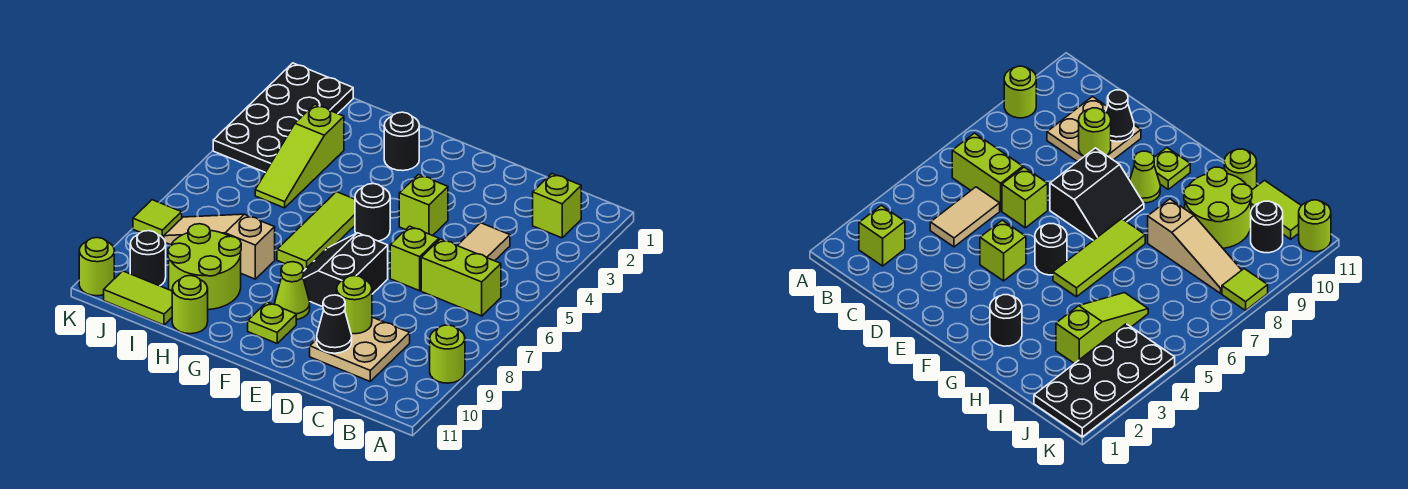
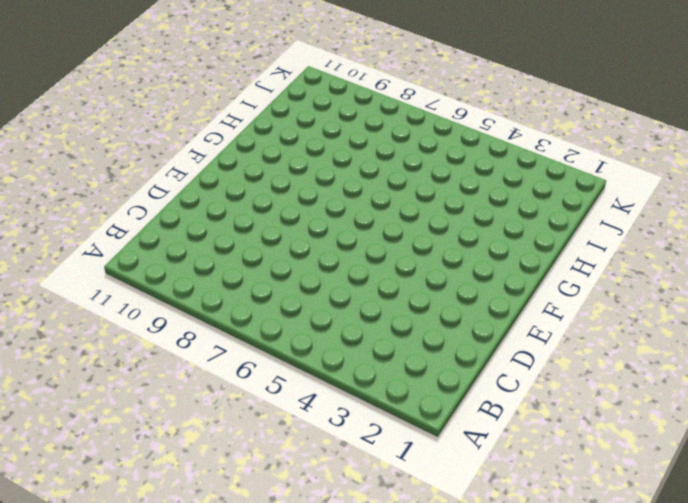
none -> lime round brick A9 level 1
none -> lime brick B2 level 1
none -> lime brick B6:C6 level 1

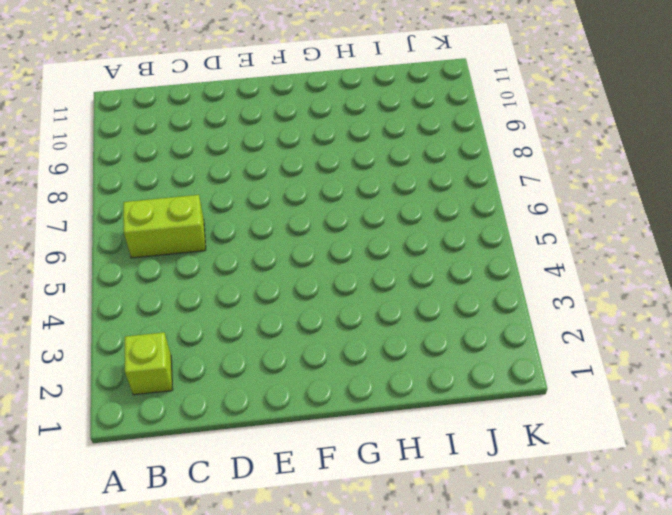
none -> lime round brick A9 level 1
none -> tan tile C4:C5 level 1
none -> tan plate C9:D10 level 1

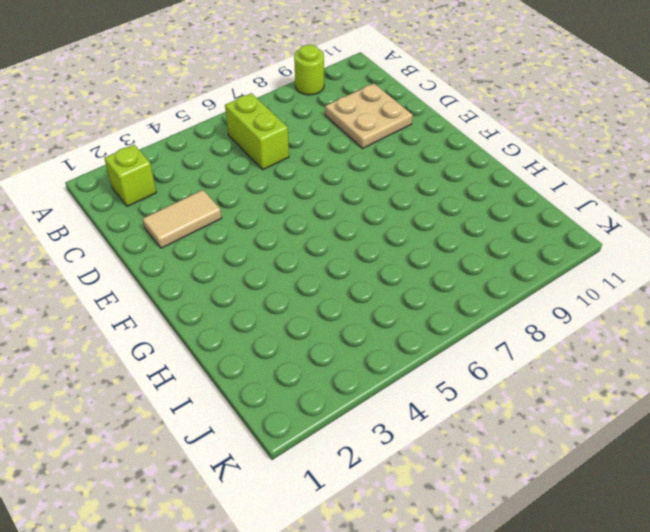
tan tile D2:D3 level 1 -> tan tile C4:C5 level 1
none -> lime brick D6 level 1
none -> lime brick E4 level 1
none -> black slope E7:F8 level 1 top E

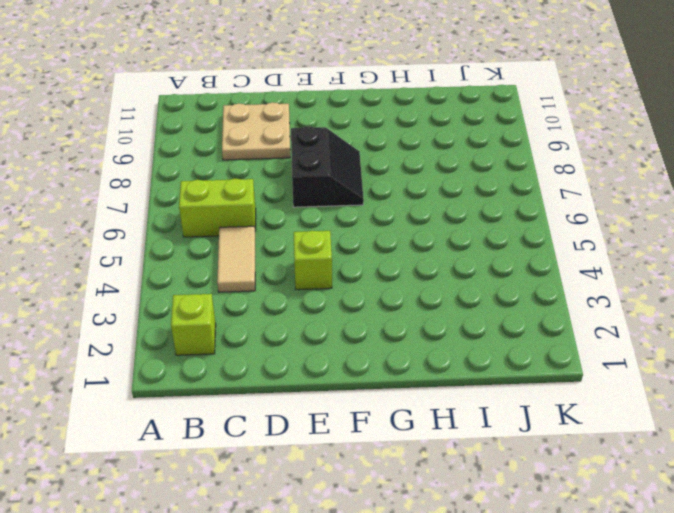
none -> lime round brick A9 level 1
none -> lime brick D6 level 1
none -> black round brick F5 level 1

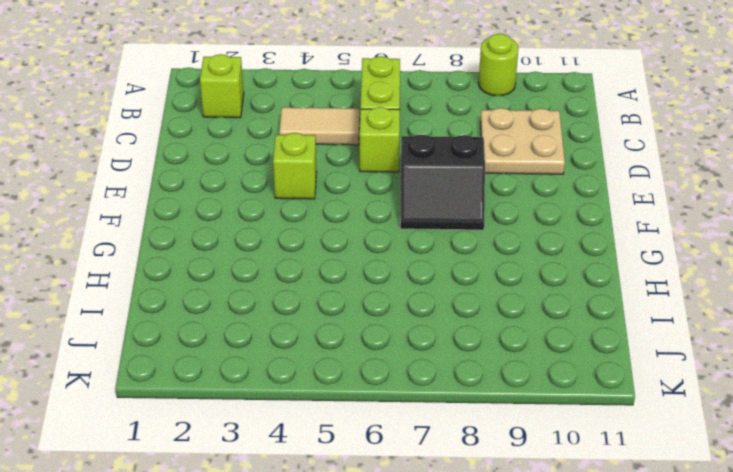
none -> black round brick F5 level 1
none -> lime cone F9 level 1
none -> lime plate F10 level 1

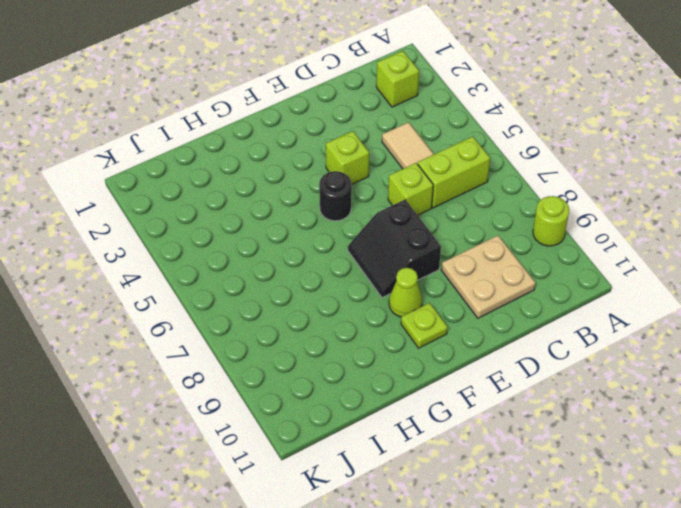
none -> black round brick G2 level 1
none -> lime tile G5:G7 level 1
none -> tan slope H8:J8 level 1 top H

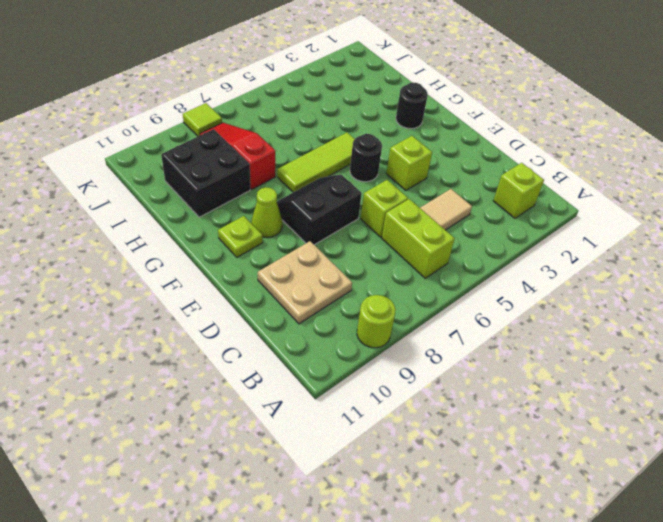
red slope H8:J8 level 1 top H -> tan slope H8:J8 level 1 top H
black brick H9:I10 level 1 -> lime round brick H9:I10 level 1
none -> lime round brick H11 level 1
none -> lime slope I3:I5 level 1 top 3
none -> lime tile I11:J11 level 1

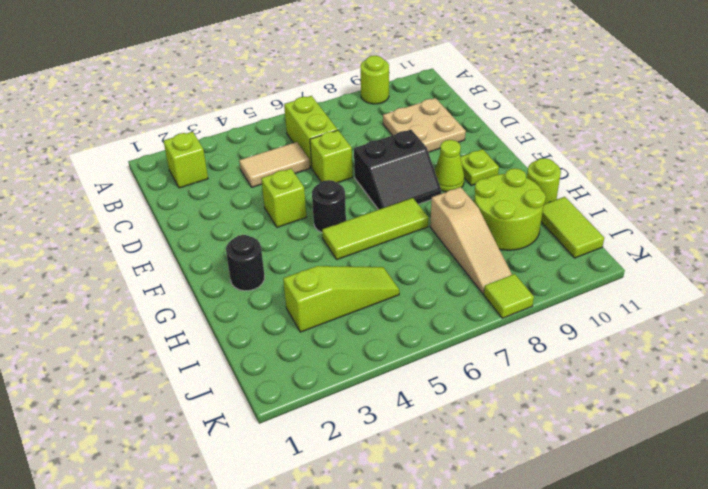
none -> black plate J1:K4 level 1
none -> black round brick J10 level 1
none -> lime round brick K11 level 1

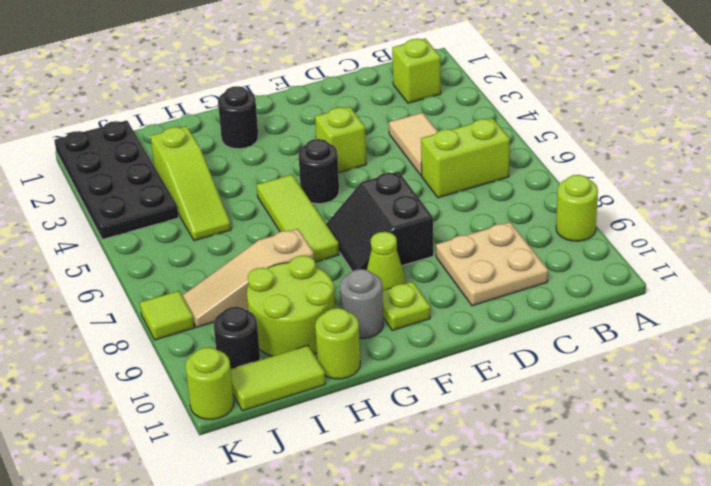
grey round brick G10 level 1 -> none
none -> lime brick D6 level 1
none -> lime round brick D9 level 2
none -> black cone D10 level 2

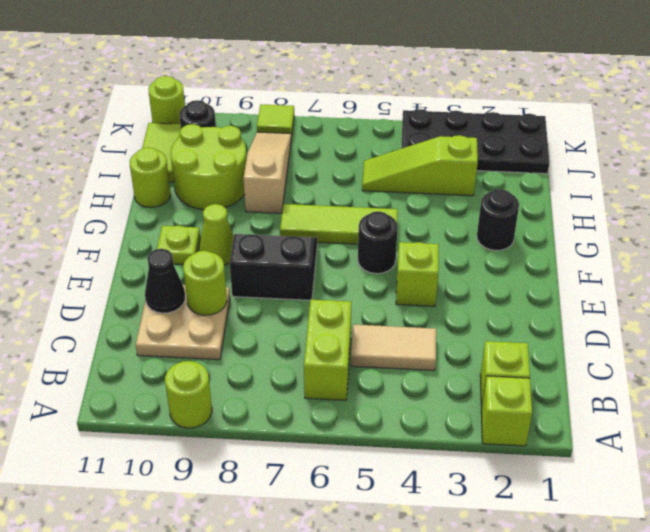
lime brick A2 level 1 -> lime brick D6 level 1

